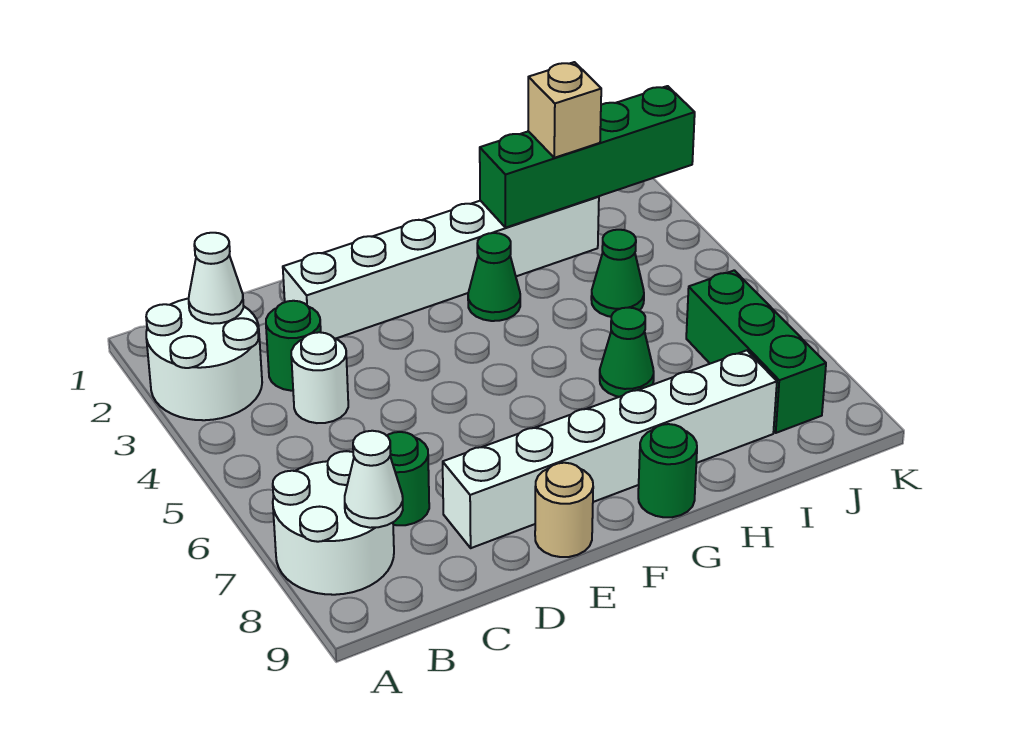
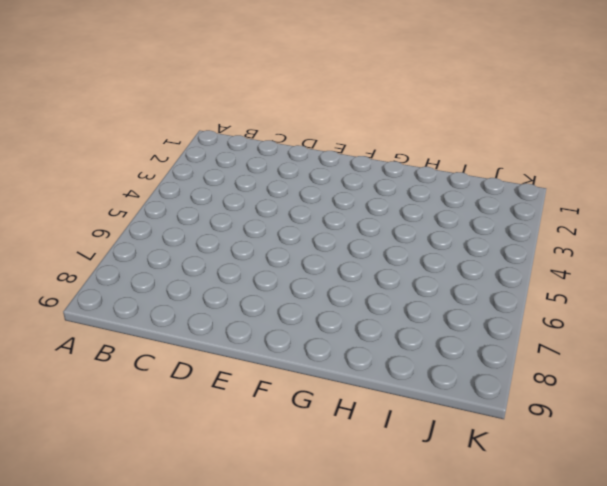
none -> white round brick A2:B3 level 1
none -> white round brick A7:B8 level 1
none -> green round brick C3 level 1

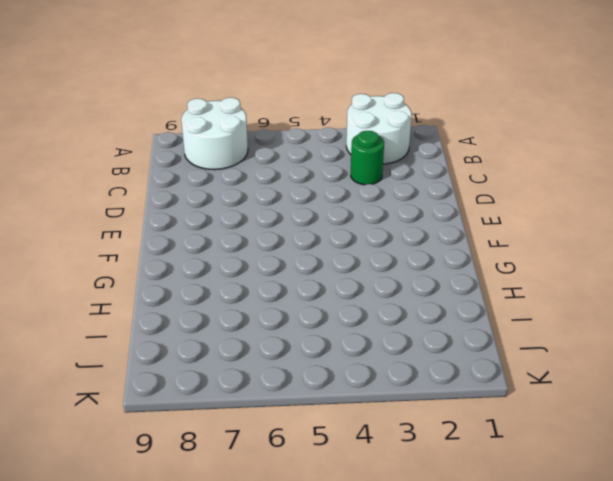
none -> white round brick C4 level 1
none -> green round brick C7 level 1
none -> white brick D2:I2 level 1

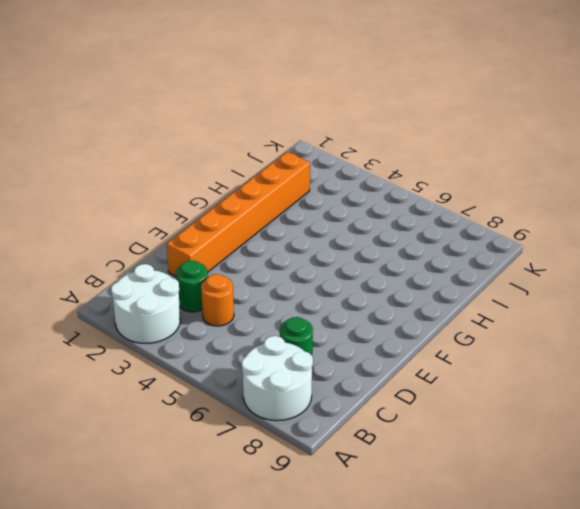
orange round brick C4 level 1 -> white round brick C4 level 1
orange brick D2:I2 level 1 -> white brick D2:I2 level 1
none -> white brick D8:I8 level 1
none -> tan round brick E9 level 1
none -> green cone G3 level 1

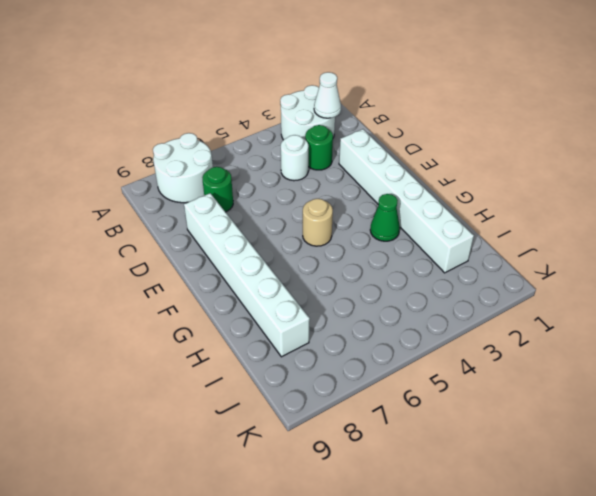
tan round brick F5 level 1 -> tan round brick E9 level 1
none -> green round brick G9 level 1
none -> green cone H6 level 1
none -> green cone I4 level 1

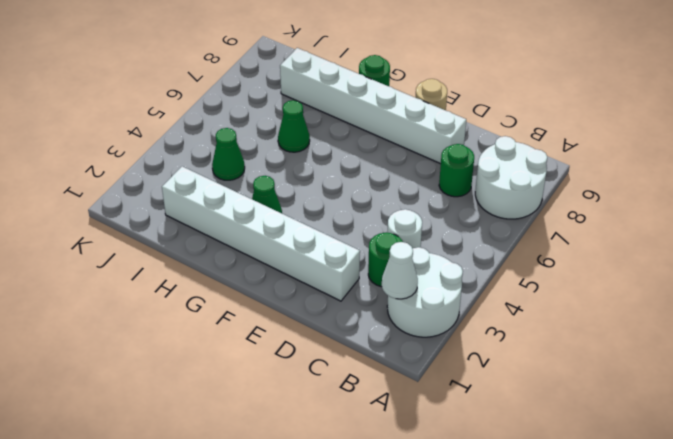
none -> green brick J6:J8 level 1
none -> white cone B8 level 2
none -> green brick H2:K2 level 2

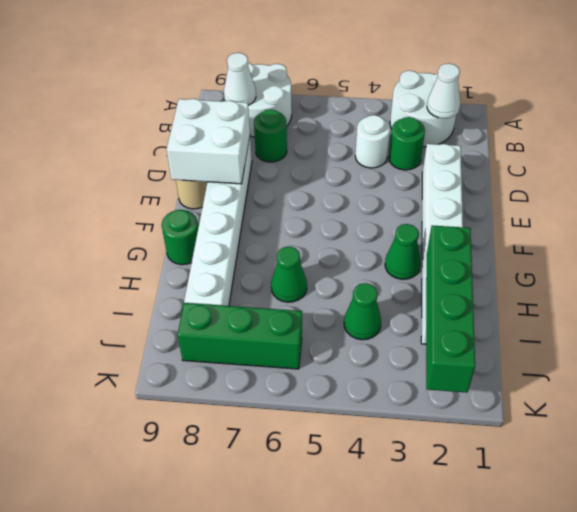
white brick D8:E9 level 2 -> none
none -> tan brick I2 level 3

